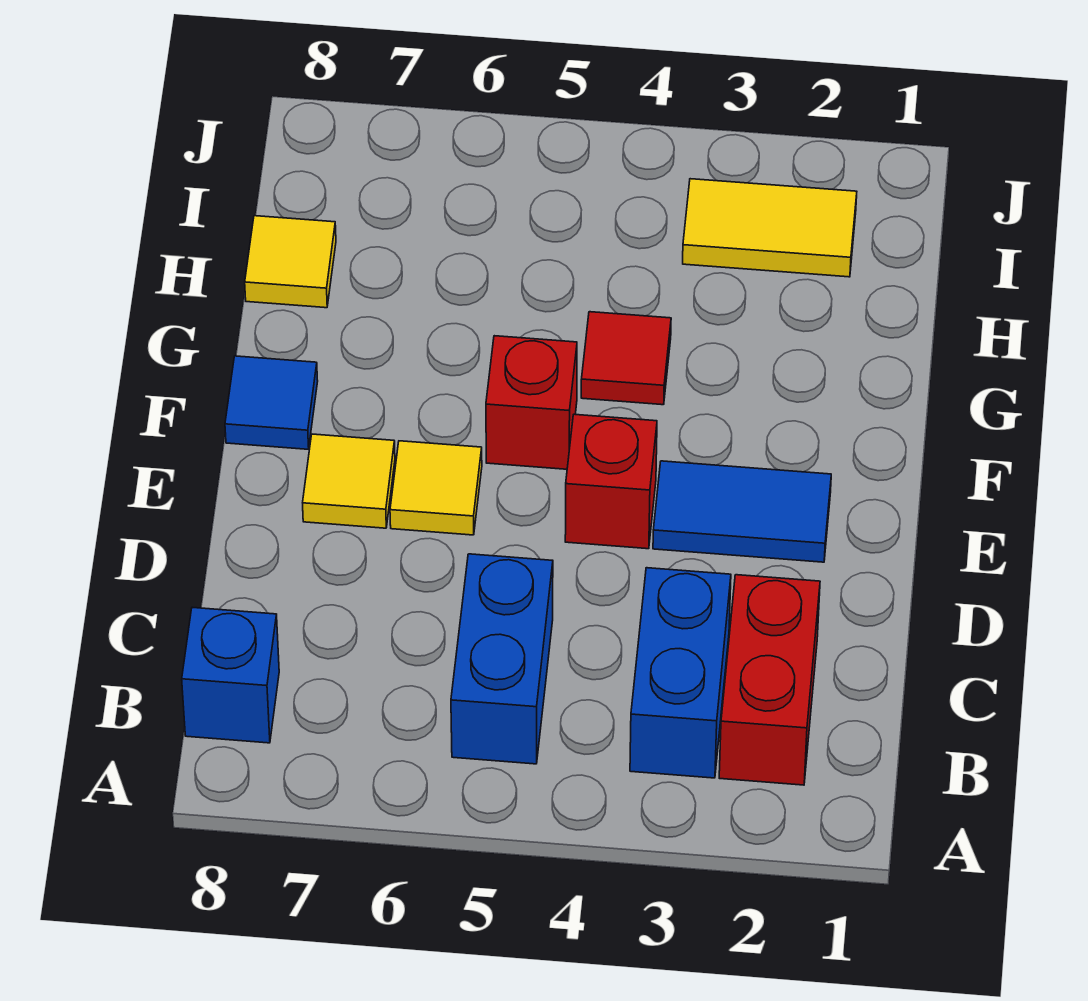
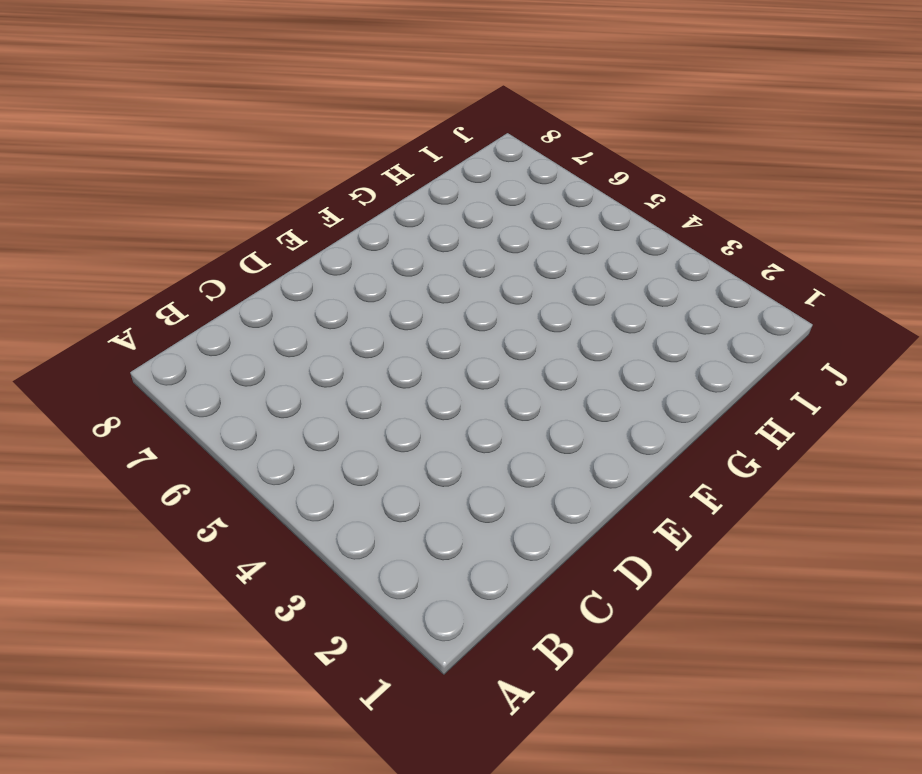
none -> red brick B2:C2 level 1
none -> blue brick B3:C3 level 1
none -> blue brick B5:C5 level 1

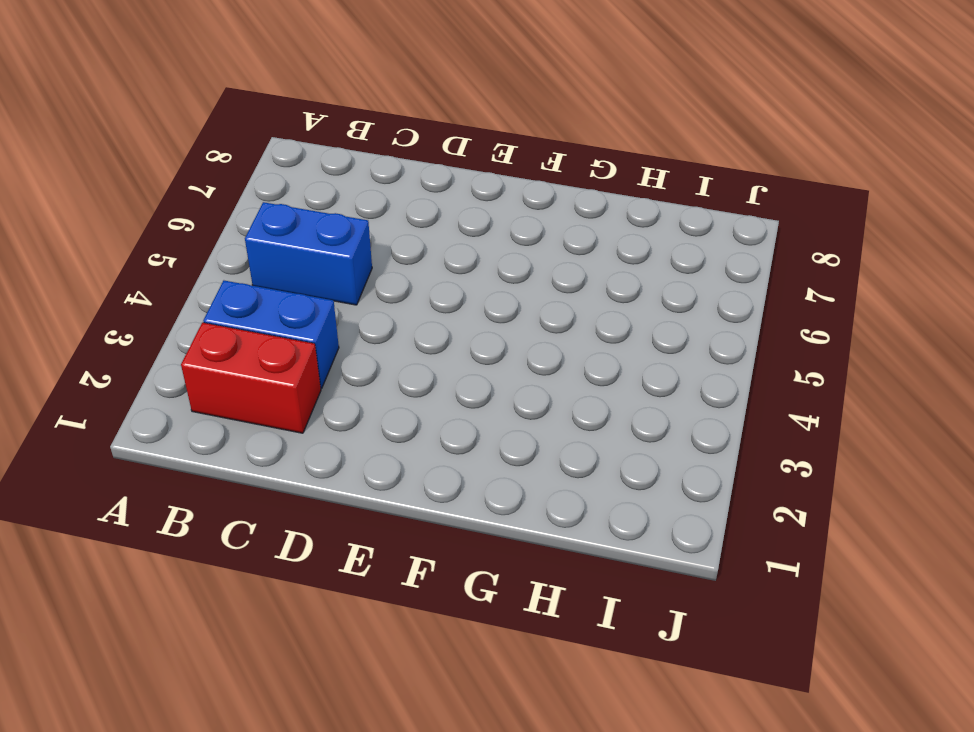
none -> blue brick B8 level 1
none -> blue tile E2:E3 level 1
none -> red brick E4 level 1

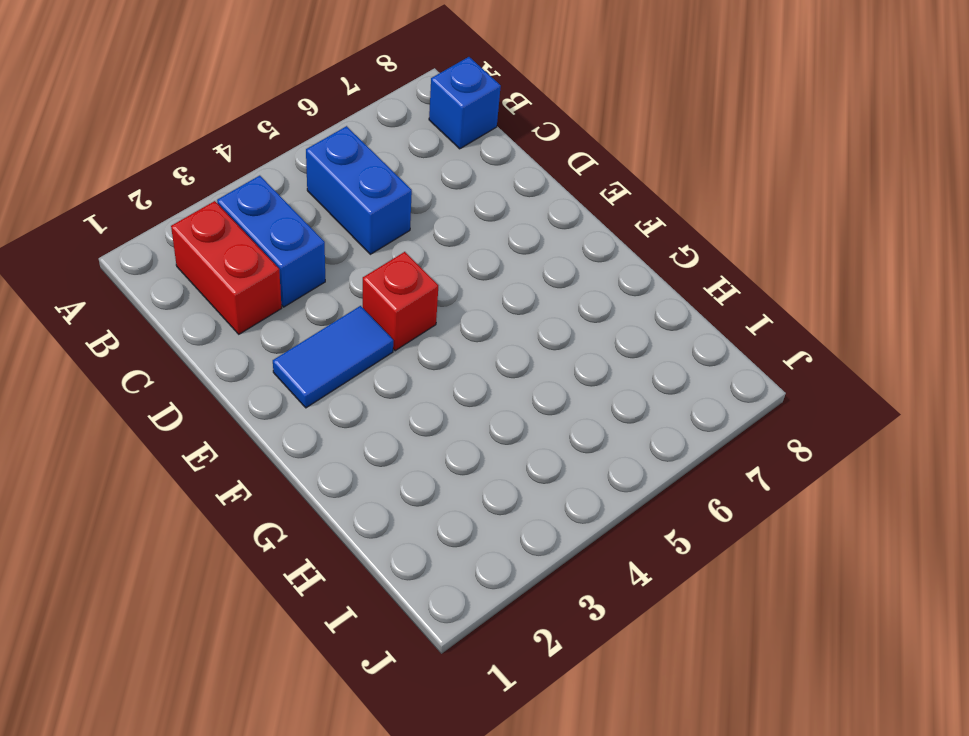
none -> yellow tile E6 level 1
none -> yellow tile E7 level 1
none -> red brick F5 level 1

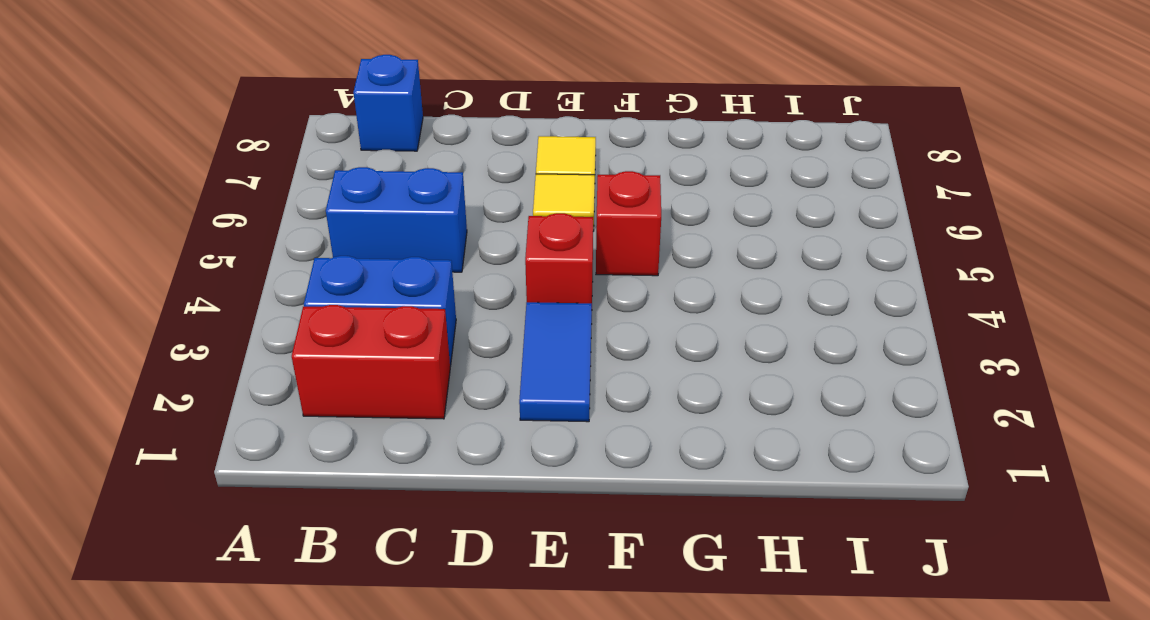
none -> blue tile F8 level 1
none -> red tile G4 level 1
none -> yellow tile H8 level 1

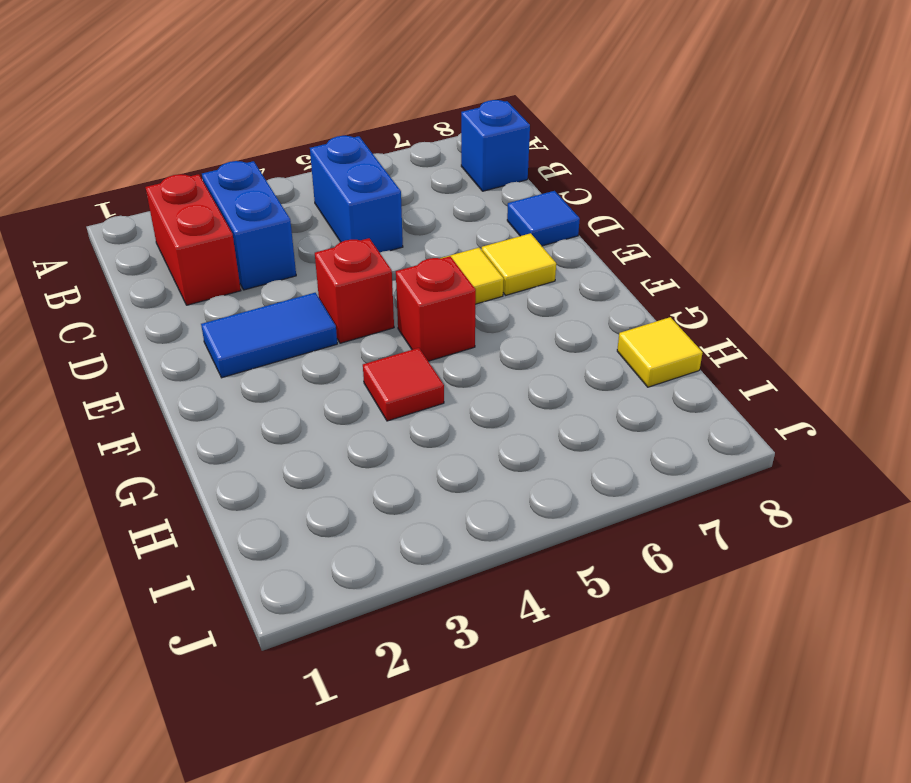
blue tile D8 level 1 -> blue tile F8 level 1
none -> yellow tile I2:I3 level 1

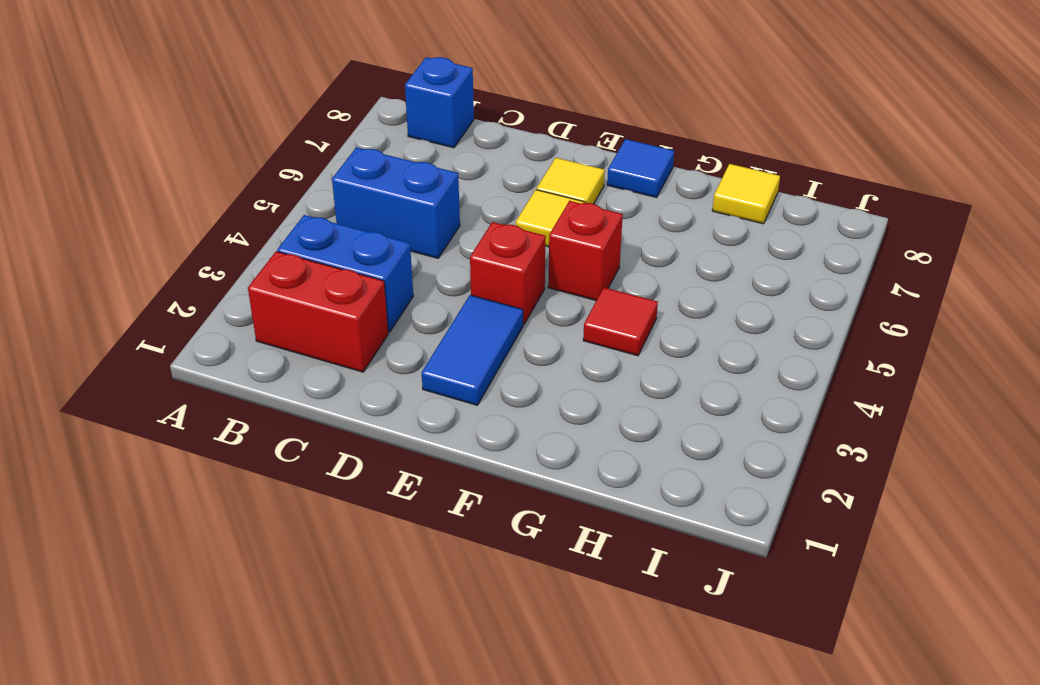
none -> yellow tile I2:I3 level 1

